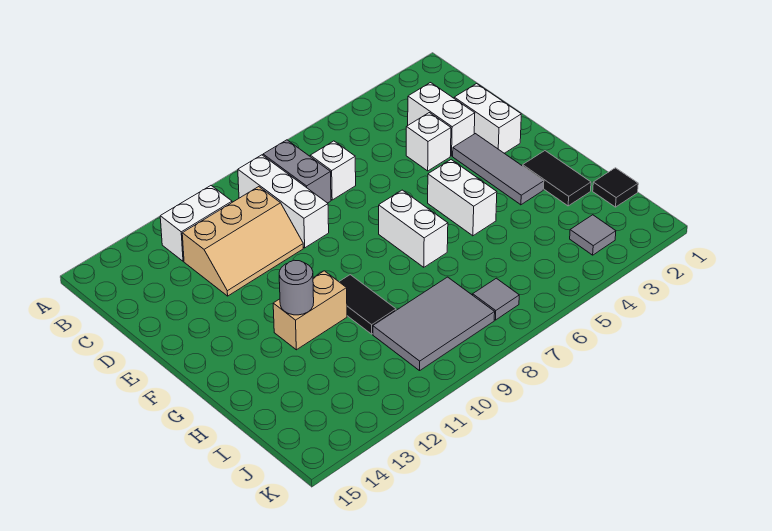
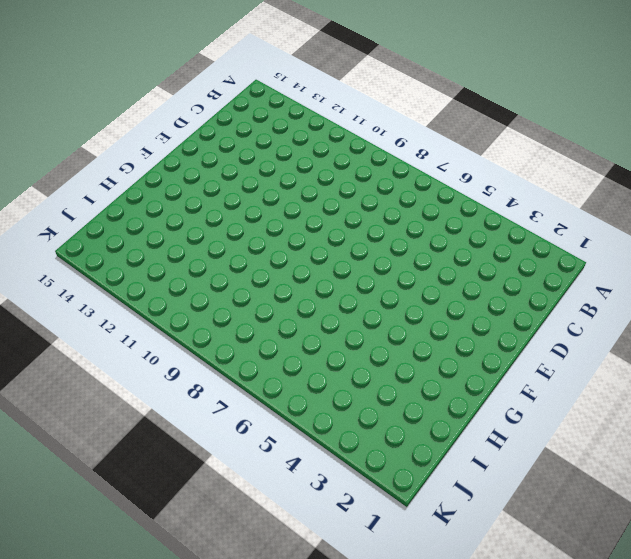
none -> grey brick B8:C8 level 1
none -> white brick B9:D9 level 1
none -> white brick B11:B12 level 1

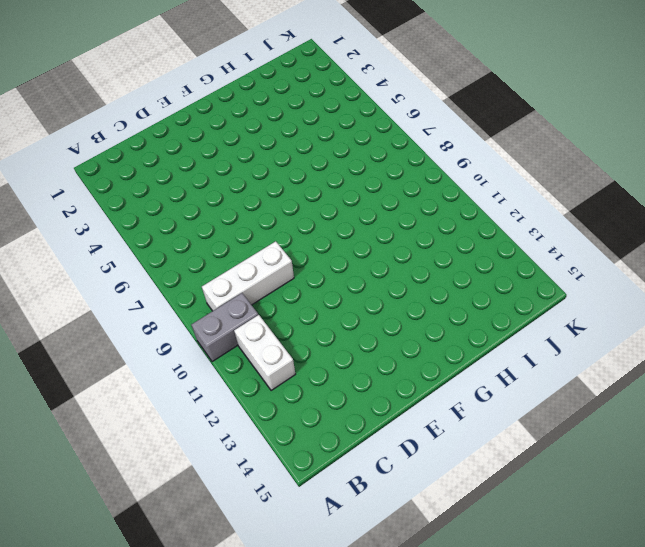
grey brick A10:B10 level 1 -> grey brick B8:C8 level 1
none -> white brick C3:D3 level 1
none -> white brick C7 level 1
none -> tan slope C10:D12 level 1 top C

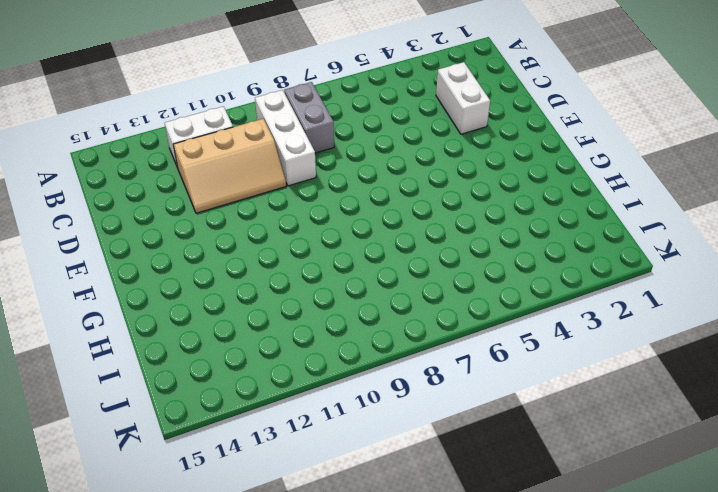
none -> white brick C7 level 1
none -> white brick D2:E2 level 1
none -> white brick D4 level 1

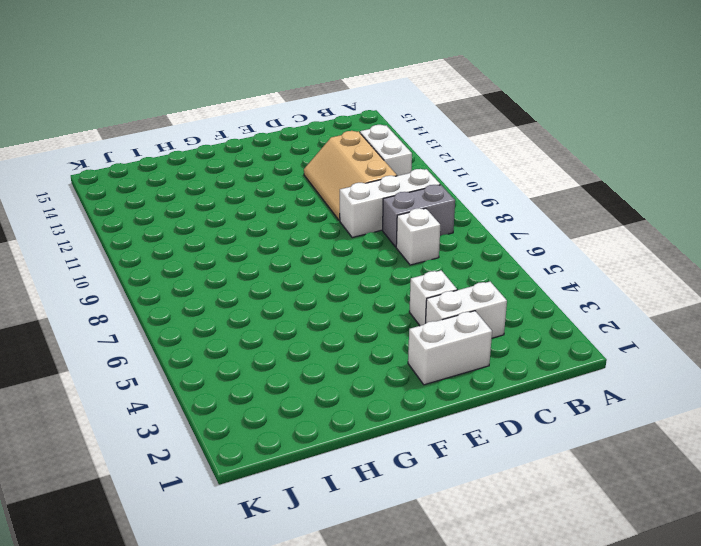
none -> grey tile E3:G3 level 1
none -> white brick F5:G5 level 1
none -> white brick F7:G7 level 1

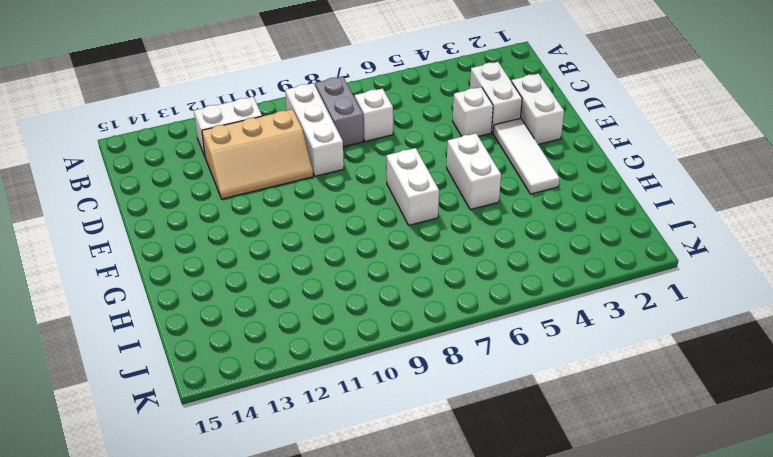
white tile E3:G3 level 1 -> grey tile E3:G3 level 1
none -> black tile G2:H2 level 1
none -> black tile G10:H10 level 1
none -> tan brick G11:G12 level 1

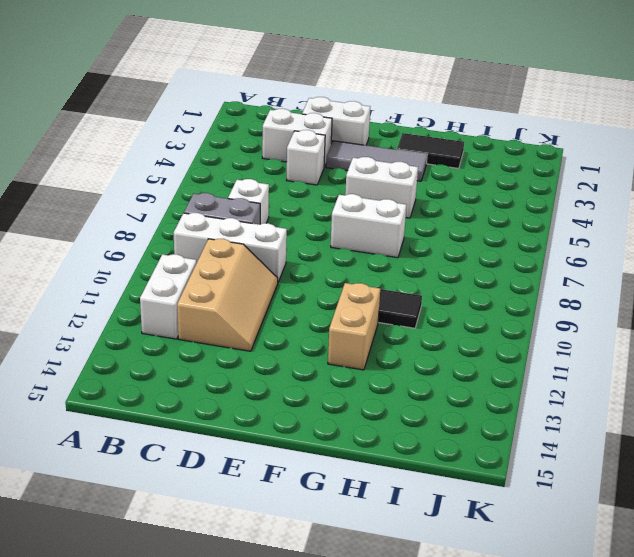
none -> black tile I1 level 1
none -> grey tile I8:J10 level 1
none -> grey tile J3 level 1

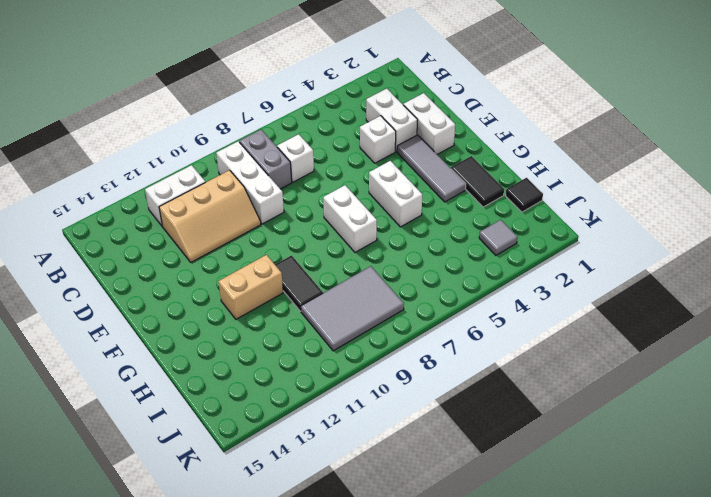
none -> grey tile J7 level 1
none -> grey round brick G12 level 2

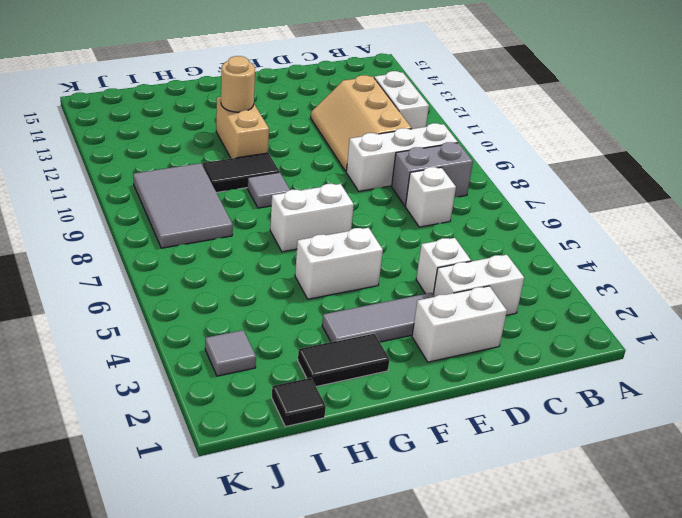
grey tile G9 level 1 -> grey tile J7 level 1
tan round brick G12 level 2 -> grey round brick G12 level 2

